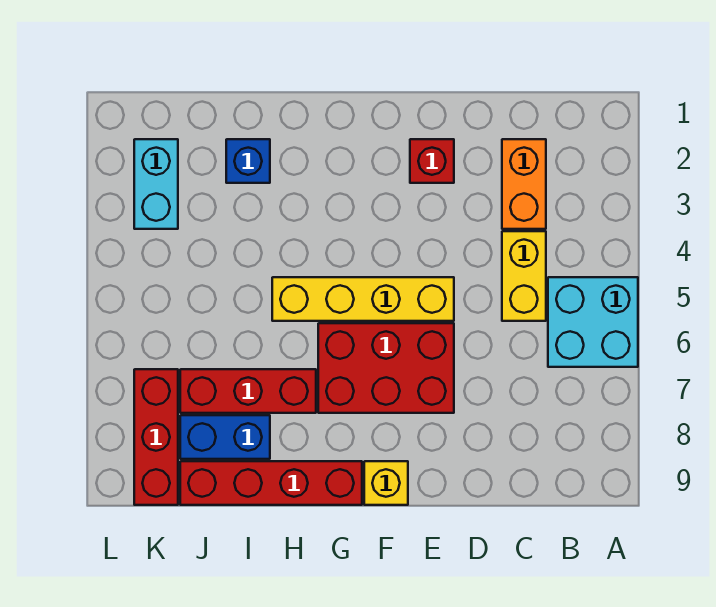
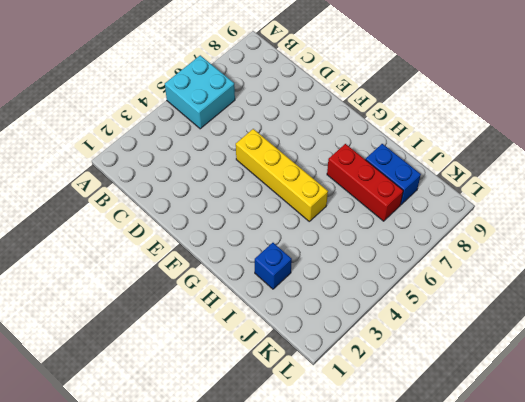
none -> orange brick C2:C3 level 1
none -> yellow brick C4:C5 level 1
none -> red brick E2 level 1

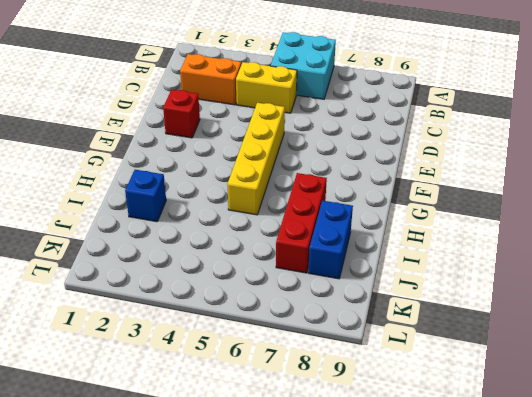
none -> red brick E6:G7 level 1
none -> yellow brick F9 level 1
none -> red brick G9:J9 level 1

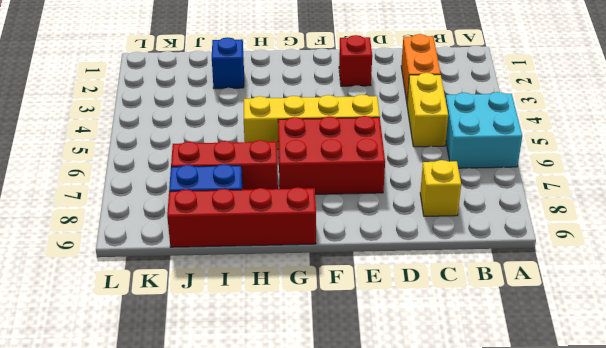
yellow brick C8 level 1 -> yellow brick F9 level 1
none -> cyan brick K2:K3 level 1
none -> red brick K7:K9 level 1

